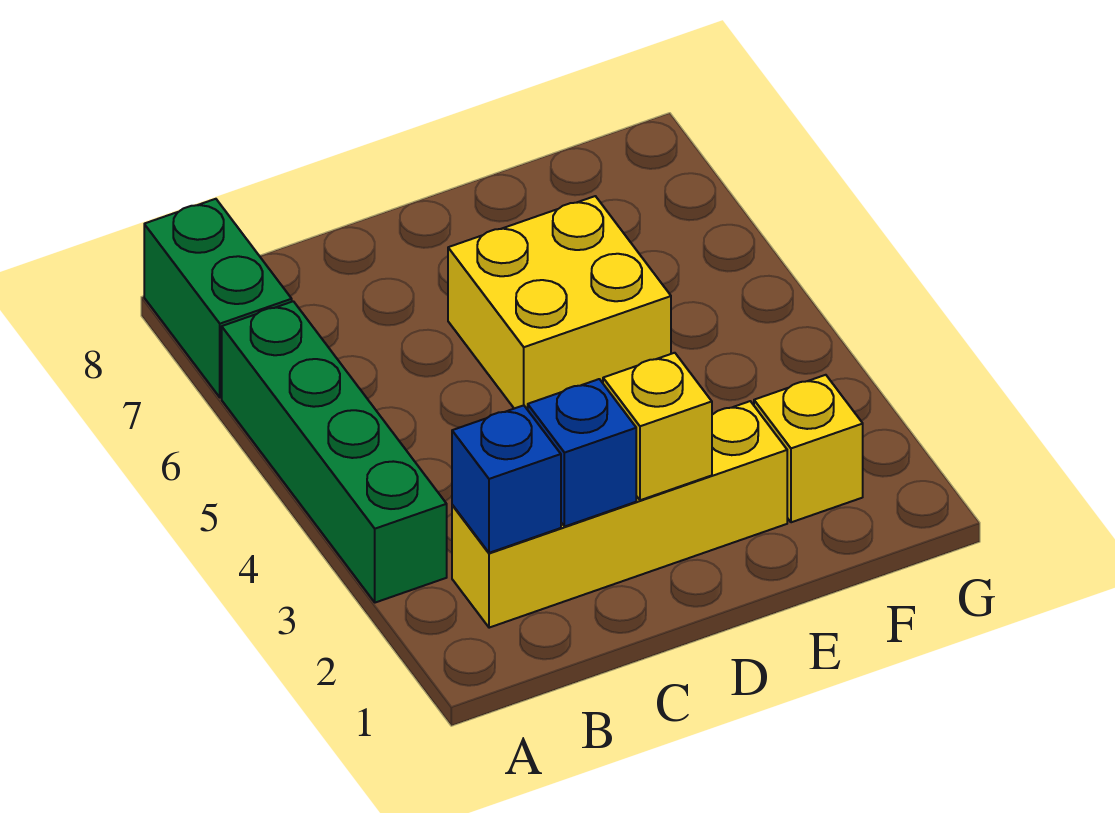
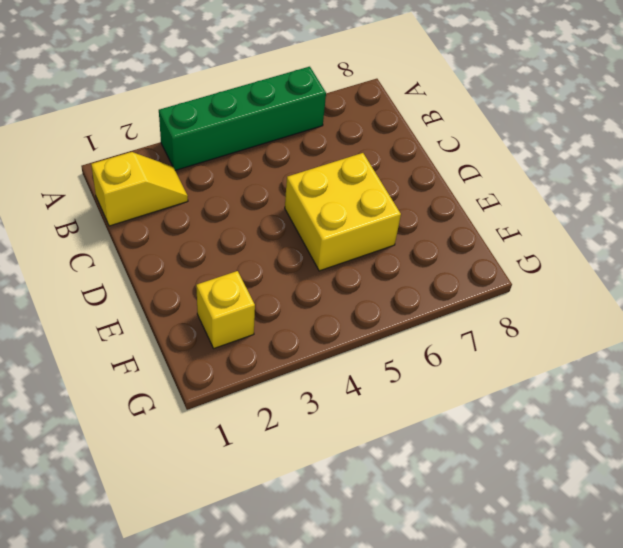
yellow slope B1:B2 level 1 top 1 -> yellow brick B2:E2 level 1
none -> green brick A7:A8 level 1
none -> blue brick B2 level 2

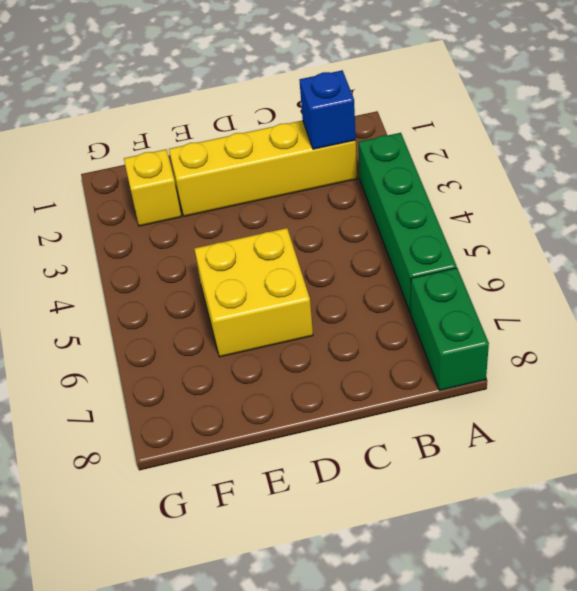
none -> blue brick C2 level 2
none -> yellow brick D2 level 2

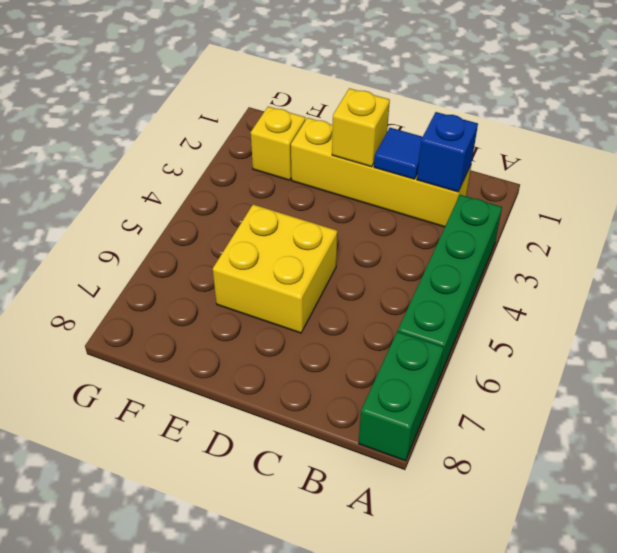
blue tile C2 level 2 -> blue brick C2 level 2

